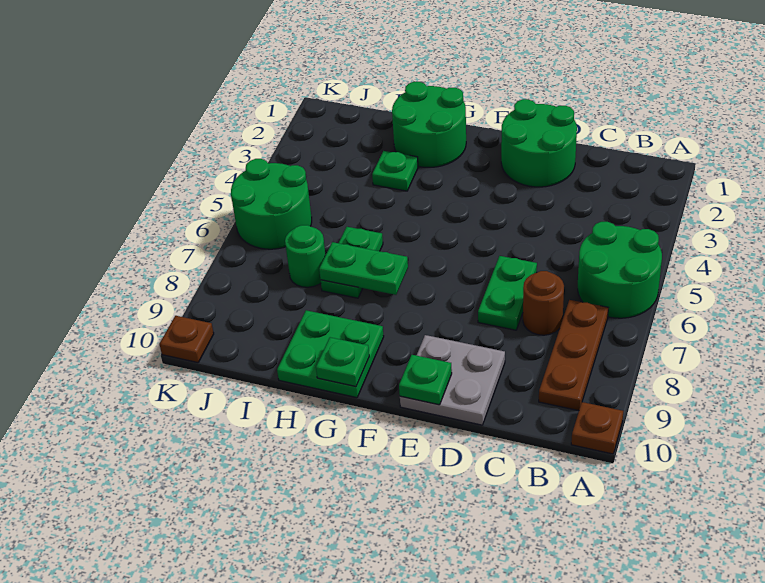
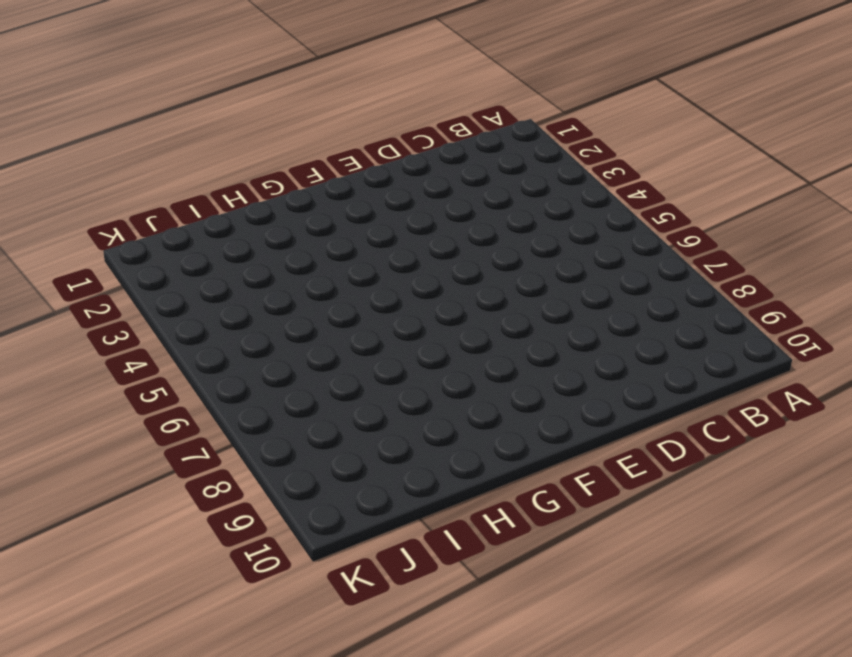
none -> green round brick A5:B6 level 1
none -> brown plate A10 level 1
none -> brown plate B7:B9 level 1

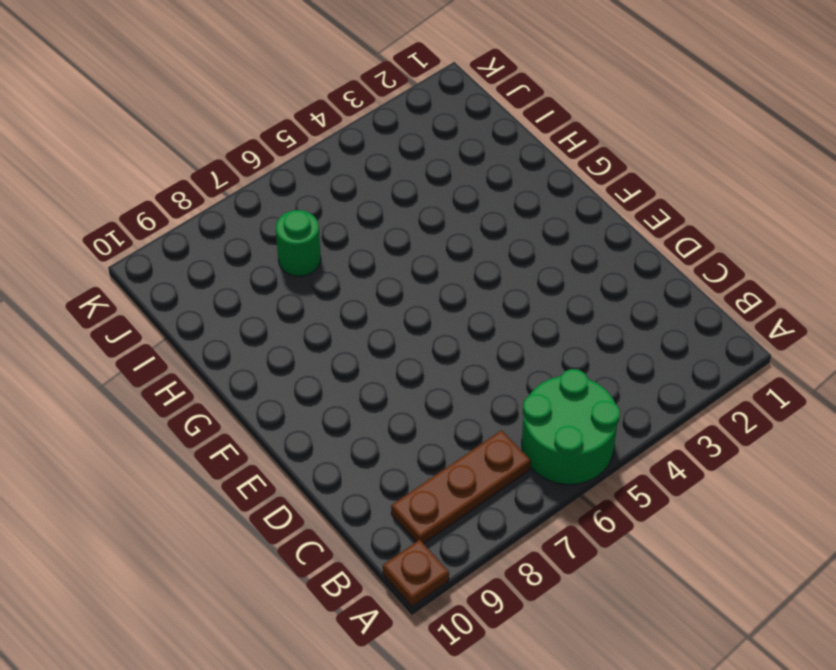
none -> brown round brick C7 level 1
none -> green round brick D1:E2 level 1
none -> green plate D6:D7 level 1

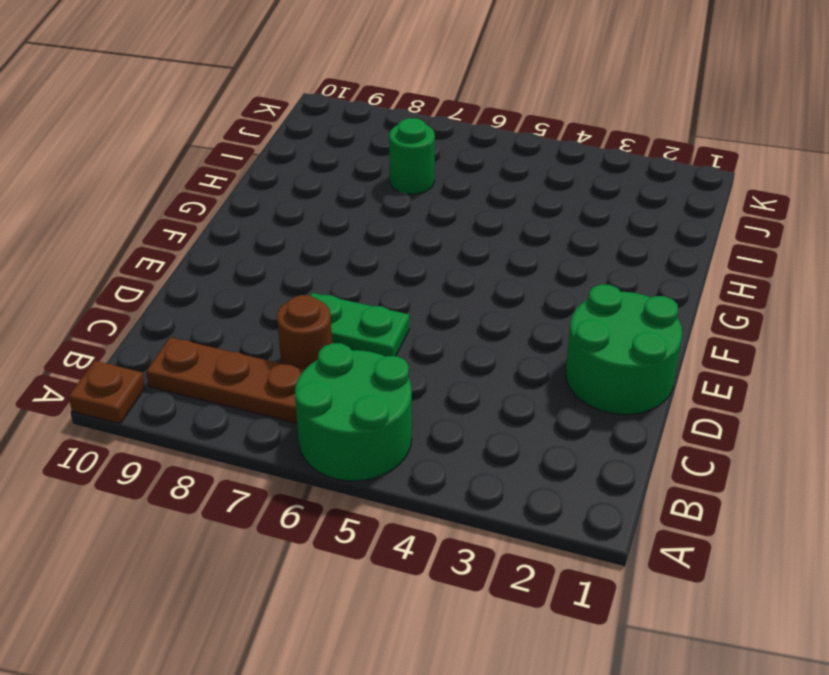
none -> grey plate D9:E10 level 1
none -> green round brick G1:H2 level 1
none -> green plate G9:H10 level 1

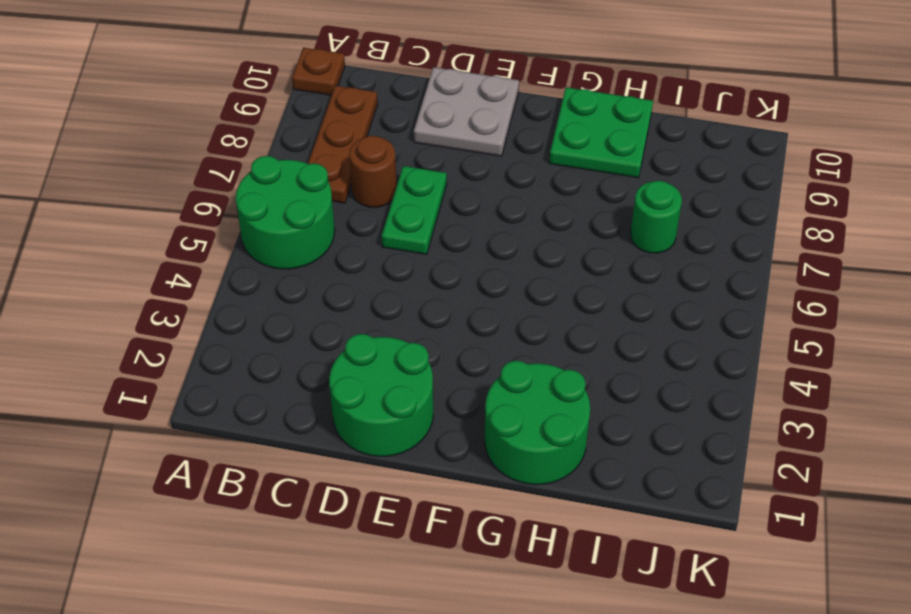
none -> green plate H3 level 1
none -> green plate H6:H7 level 1
none -> green round brick J5:K6 level 1

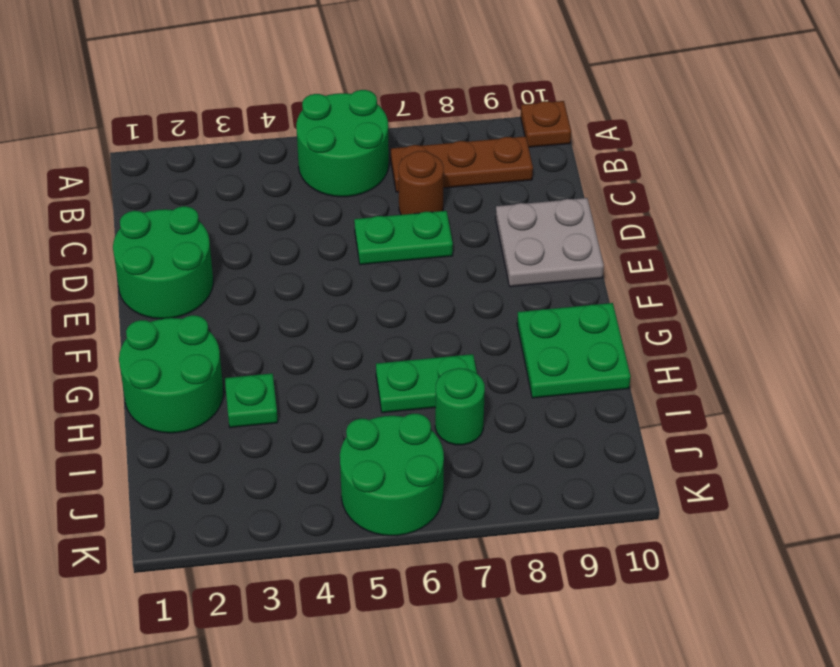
none -> brown plate K10 level 1
none -> green plate E10 level 2
none -> green plate G7:H7 level 2

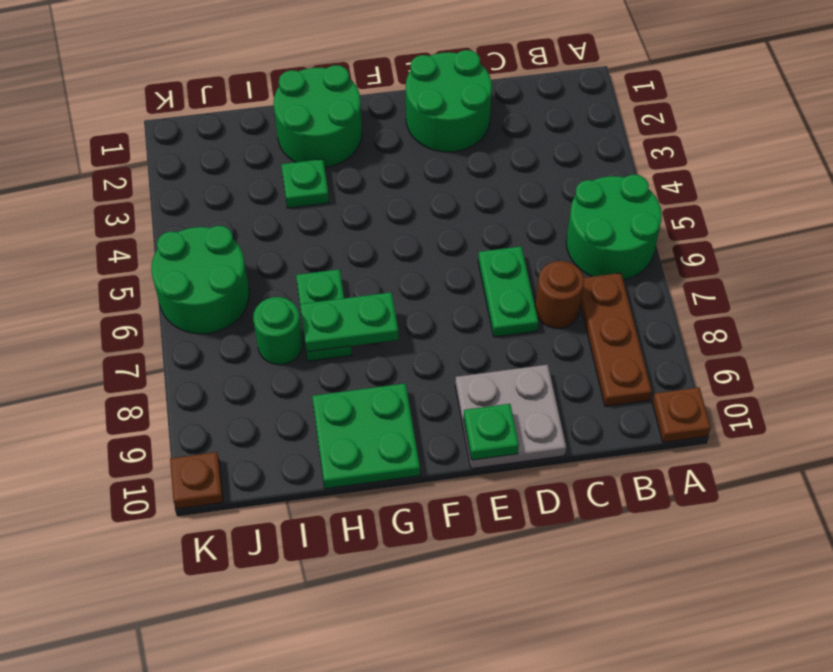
none -> green plate G10 level 2

